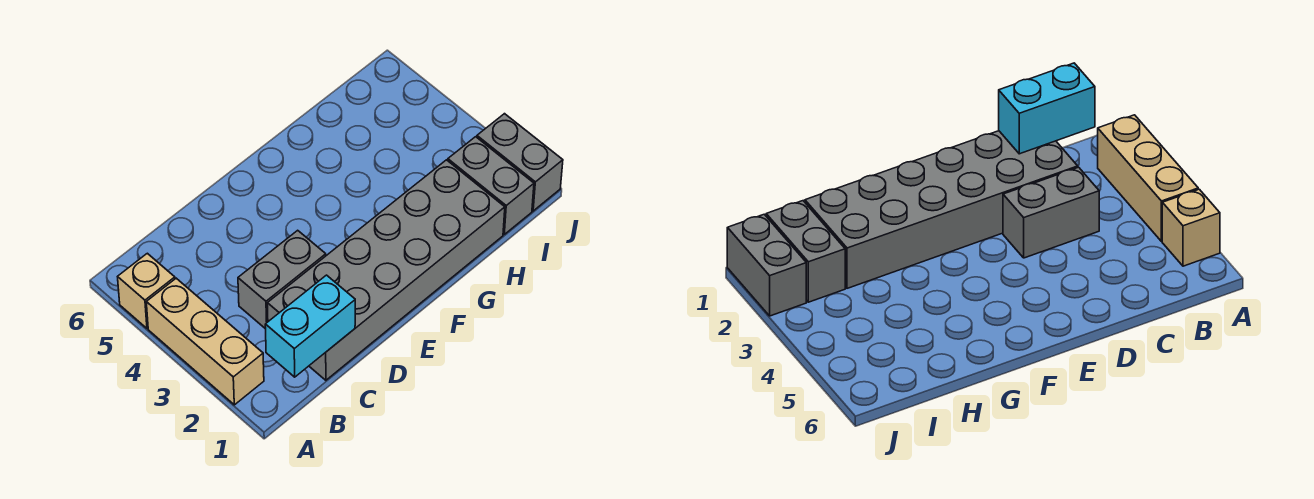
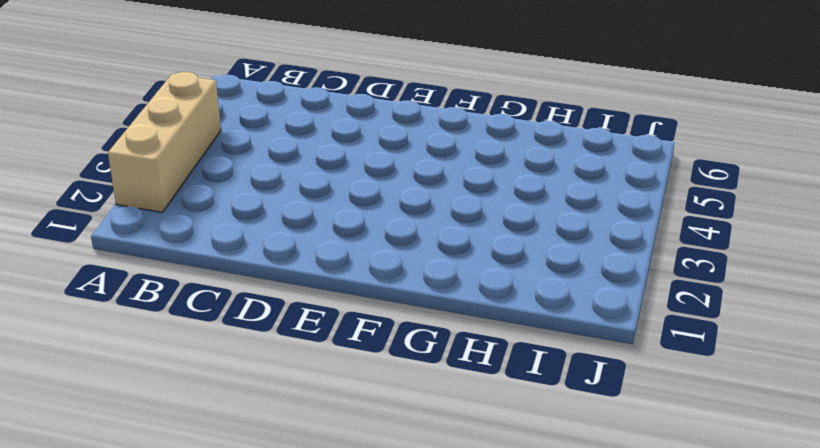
none -> tan brick A5 level 1
none -> grey brick C1:H2 level 1

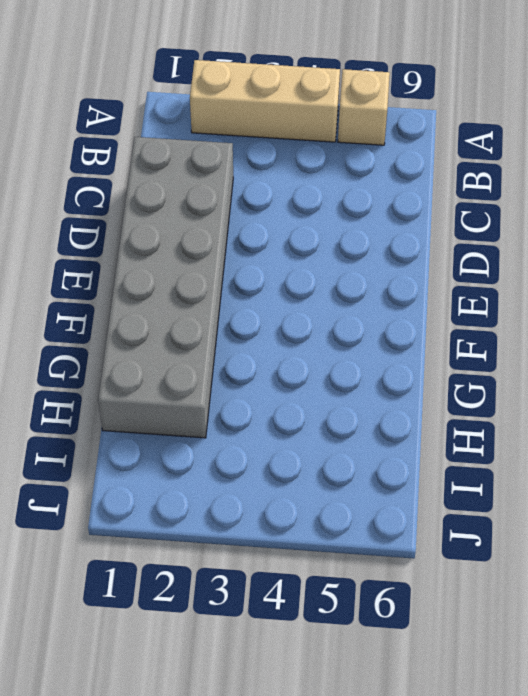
none -> grey brick C3:D3 level 1
none -> grey brick I1:I2 level 1

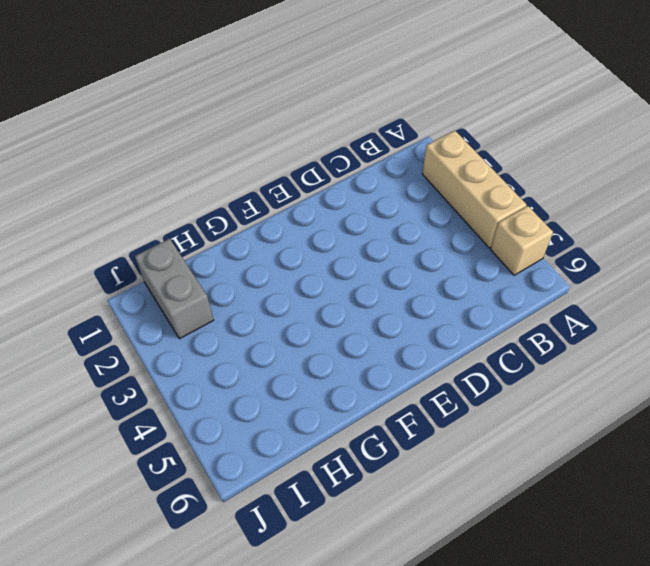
none -> grey brick C1:H2 level 1
none -> grey brick C3:D3 level 1

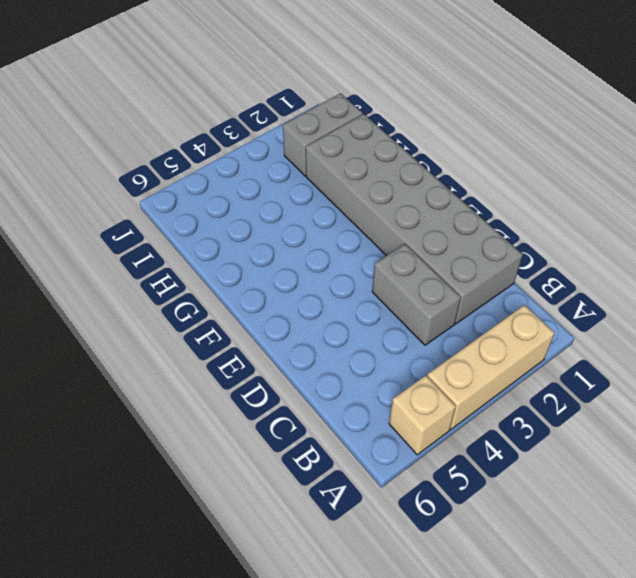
none -> grey brick J1:J2 level 1
none -> cyan brick B1:C1 level 2

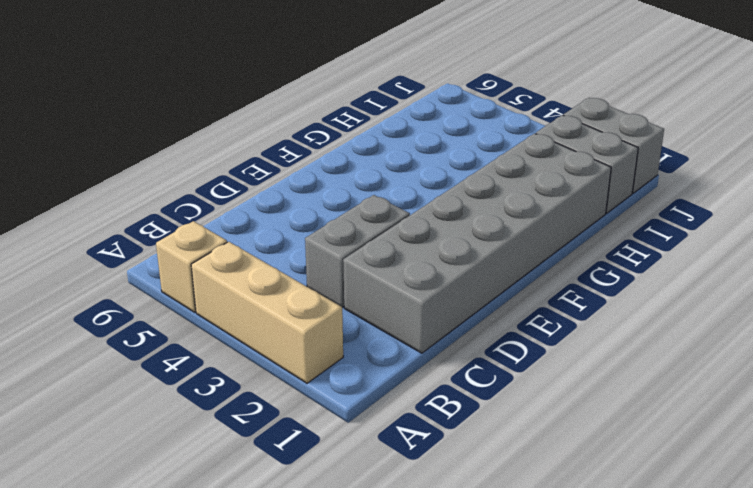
none -> cyan brick B1:C1 level 2

